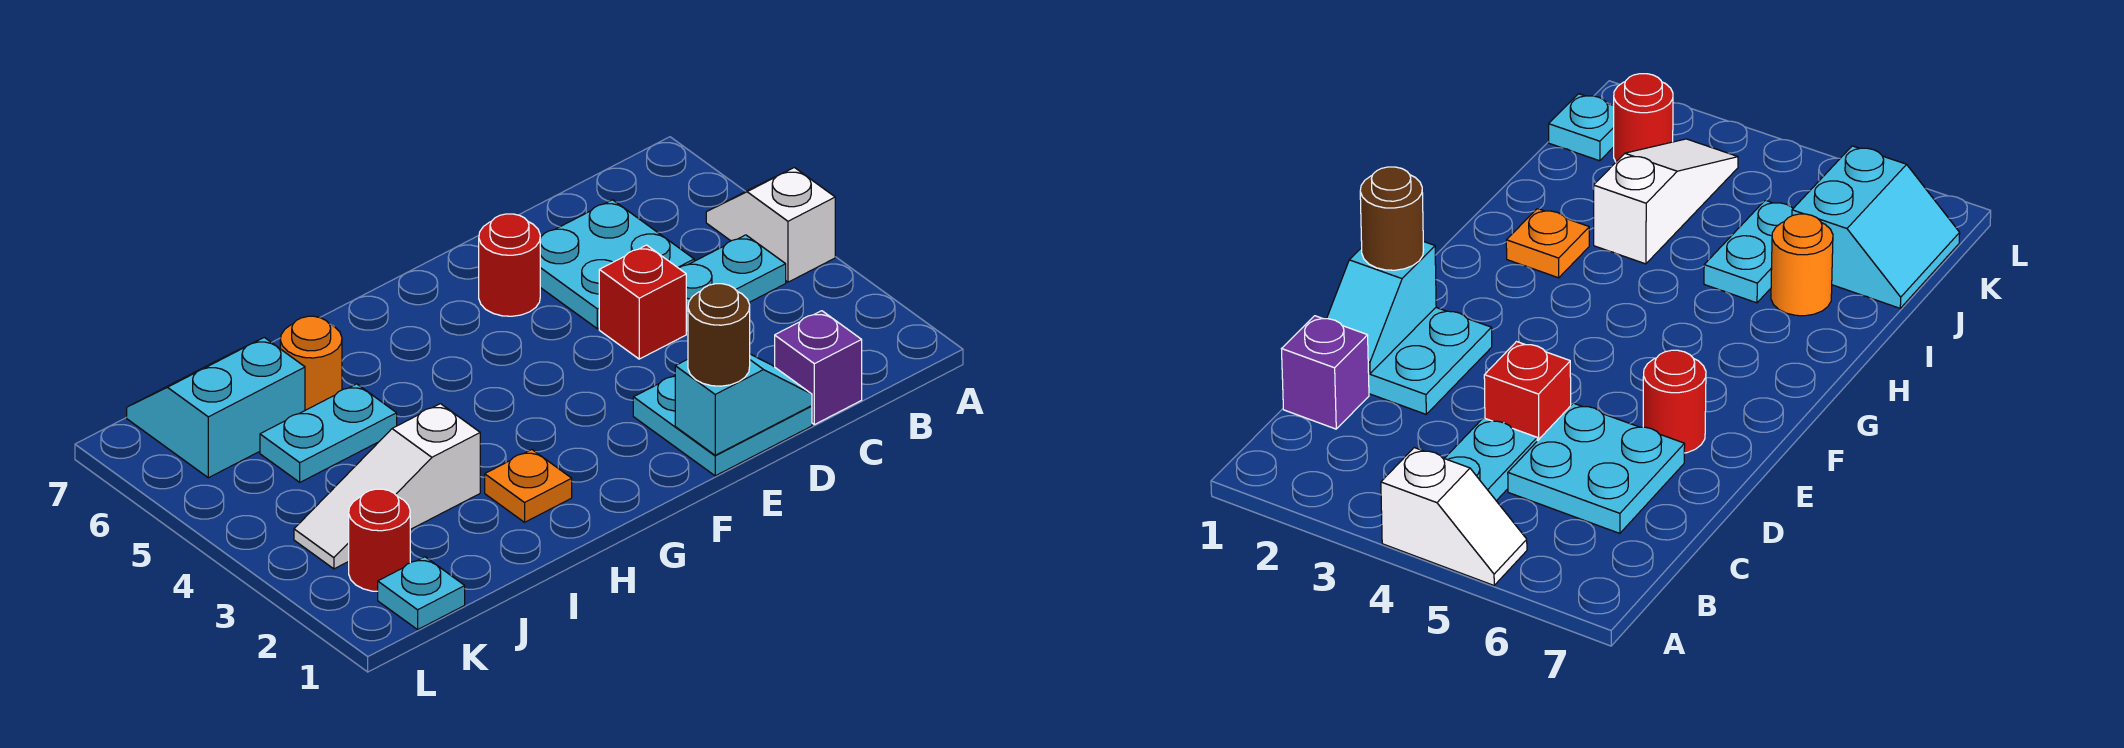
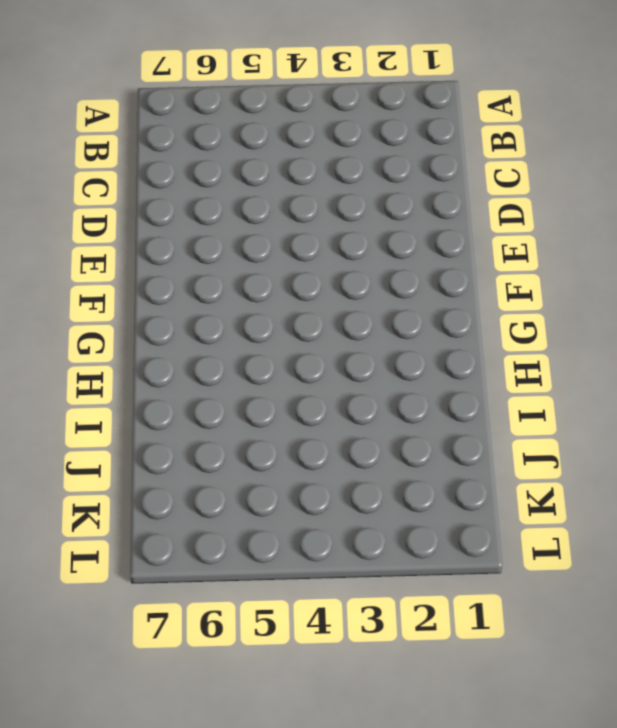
none -> white slope A4:A5 level 1 top 4
none -> cyan plate B4:C4 level 1
none -> purple brick C1 level 1

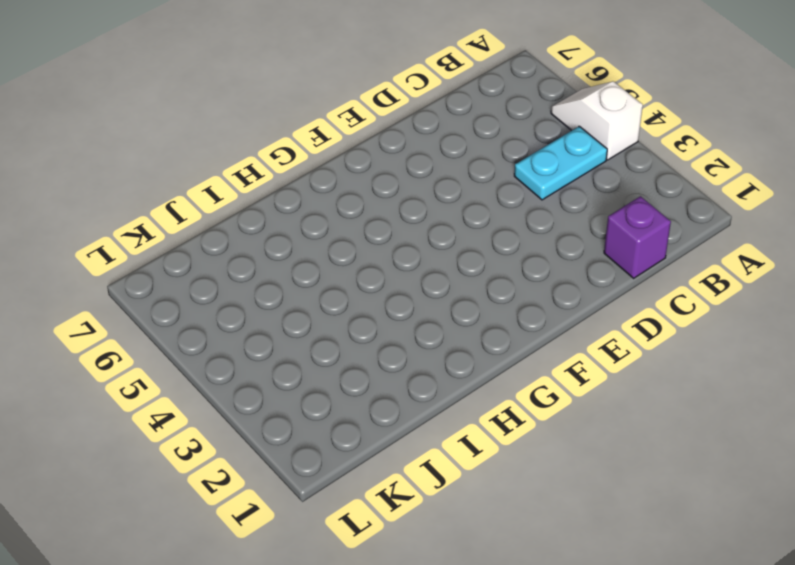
none -> cyan plate C5:D6 level 1
none -> cyan plate D1:E2 level 1
none -> red brick D4 level 1

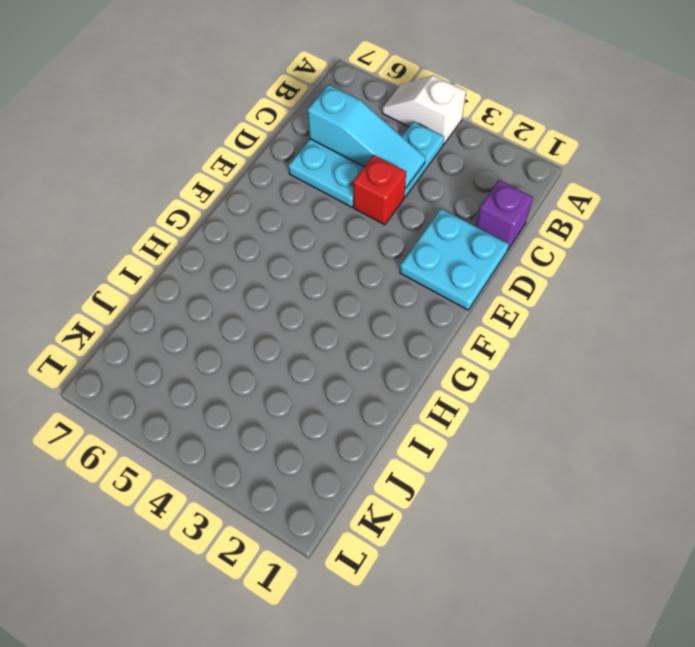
cyan slope C4:C6 level 2 top 6 -> none
none -> red round brick E6 level 1
none -> orange plate H2 level 1
none -> white slope I3:K3 level 1 top I

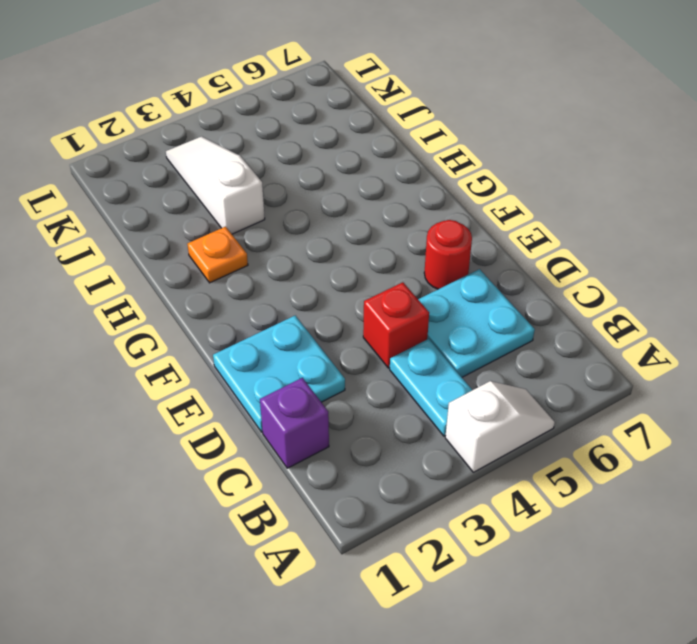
none -> cyan plate I5:J5 level 1
none -> orange round brick I6 level 1
none -> cyan slope J6:K7 level 1 top 6

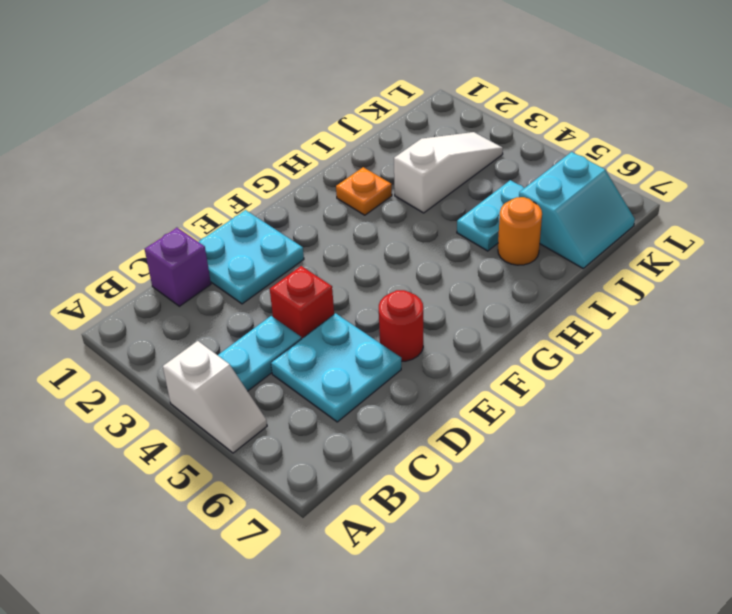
none -> cyan plate K1 level 1
none -> red round brick K2 level 1
none -> cyan slope D1:E1 level 2 top E

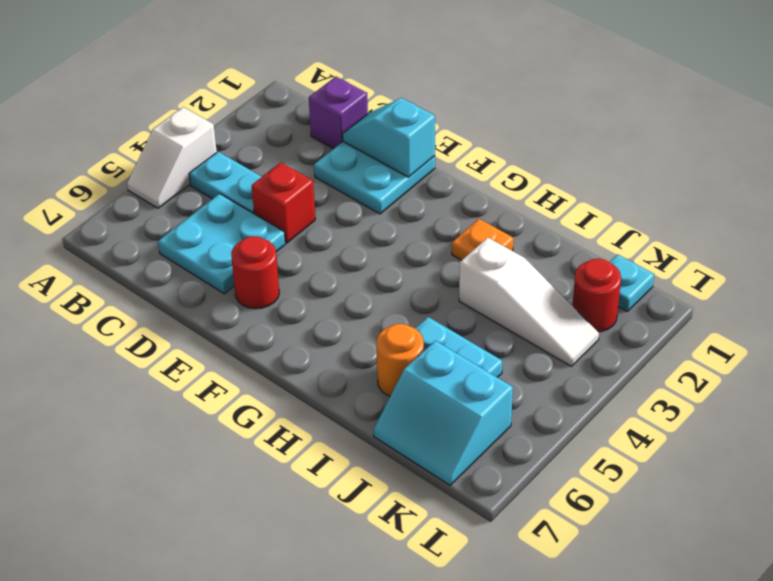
none -> brown round brick E1 level 3

